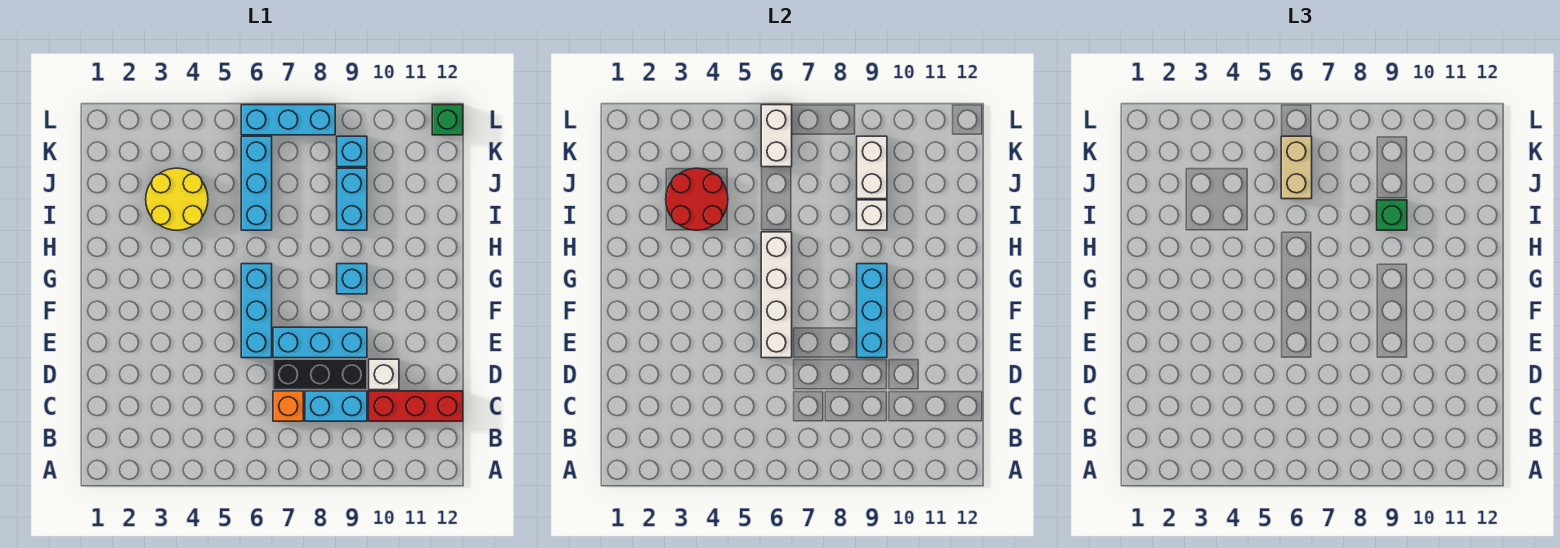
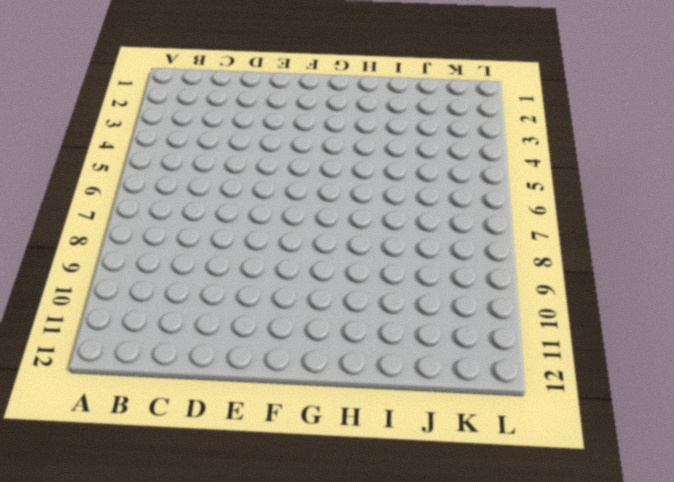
none -> orange brick C7 level 1
none -> cyan brick C8:C9 level 1
none -> red brick C10:C12 level 1

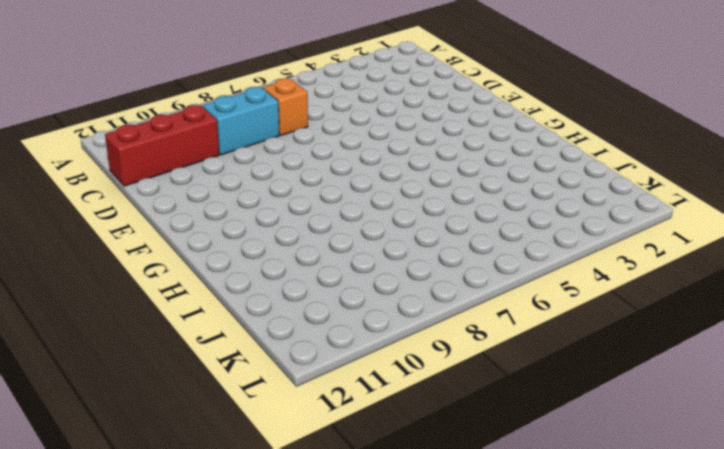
none -> black brick D7:D9 level 1
none -> white brick D10 level 1
none -> cyan brick E6:G6 level 1

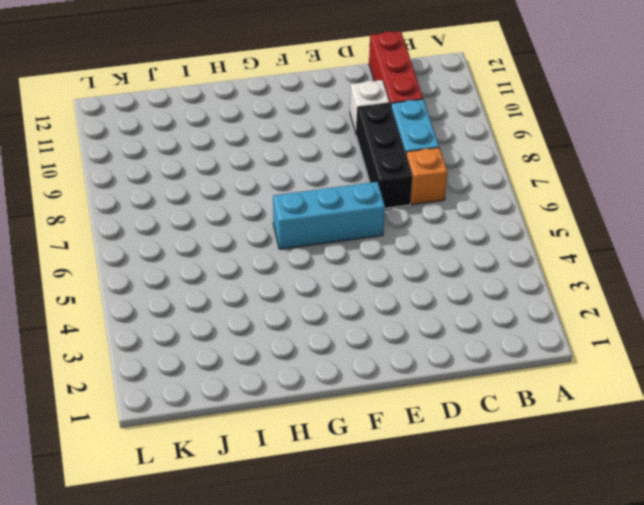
none -> cyan brick E7:E9 level 1
none -> cyan brick G9 level 1
none -> yellow round brick I3:J4 level 1

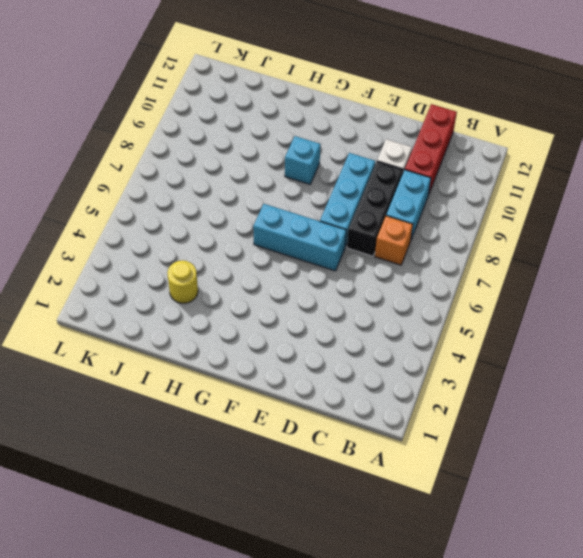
yellow round brick I3 level 1 -> yellow round brick I3:J4 level 1
none -> cyan brick I6:K6 level 1
none -> cyan brick I9:J9 level 1
none -> cyan brick K9 level 1

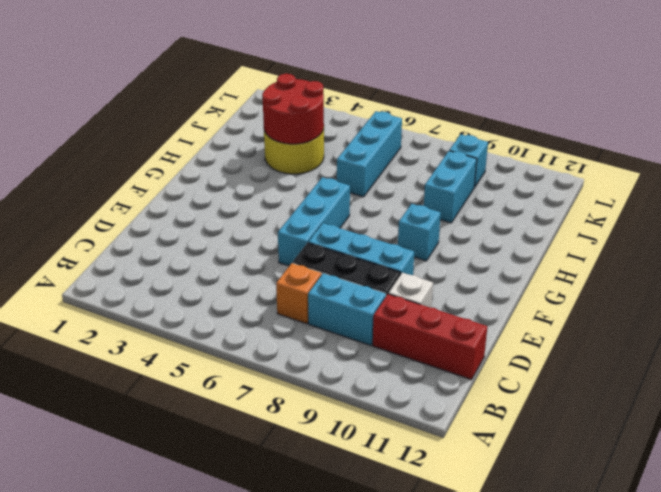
none -> cyan brick L6:L8 level 1
none -> green brick L12 level 1
none -> white brick E6:H6 level 2

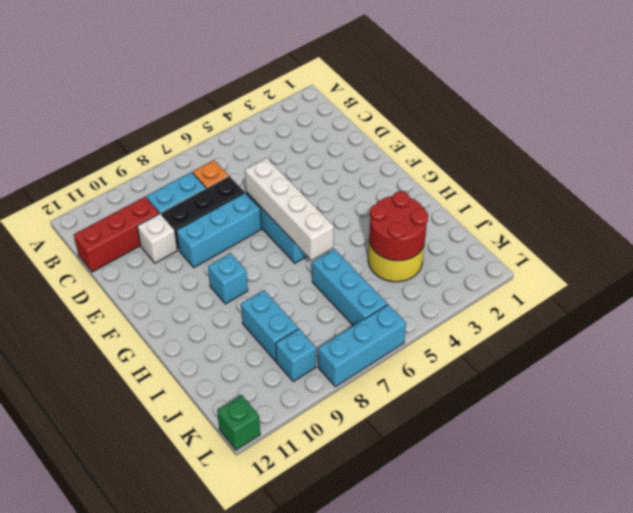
none -> cyan brick E9:G9 level 2
none -> white brick I9 level 2
none -> white brick J9:K9 level 2

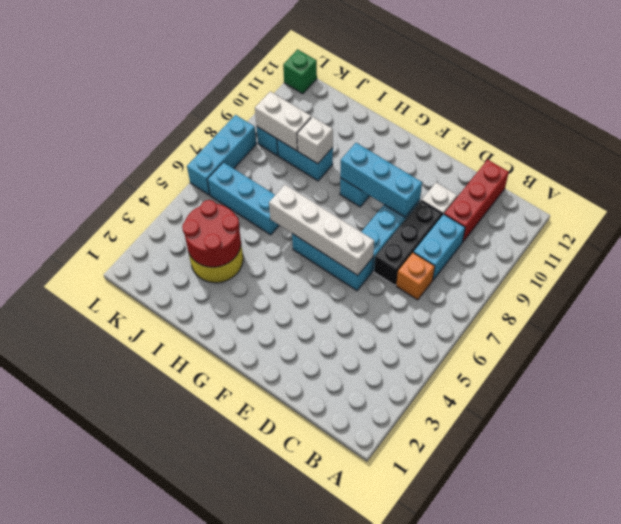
none -> white brick K6:L6 level 2
none -> green brick I9 level 3
none -> tan brick J6:K6 level 3

